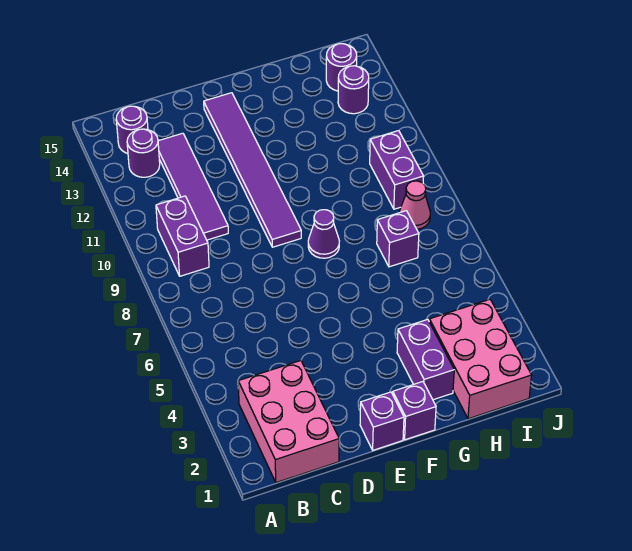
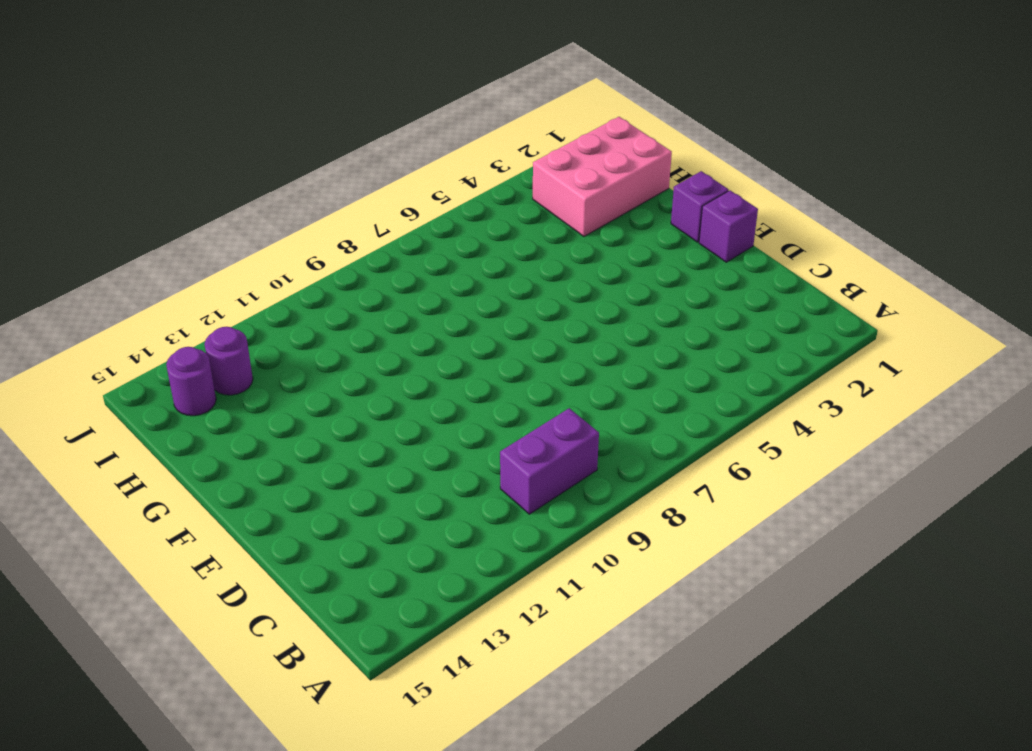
none -> pink brick B1:C3 level 1
none -> purple round brick B13 level 1
none -> purple round brick B14 level 1

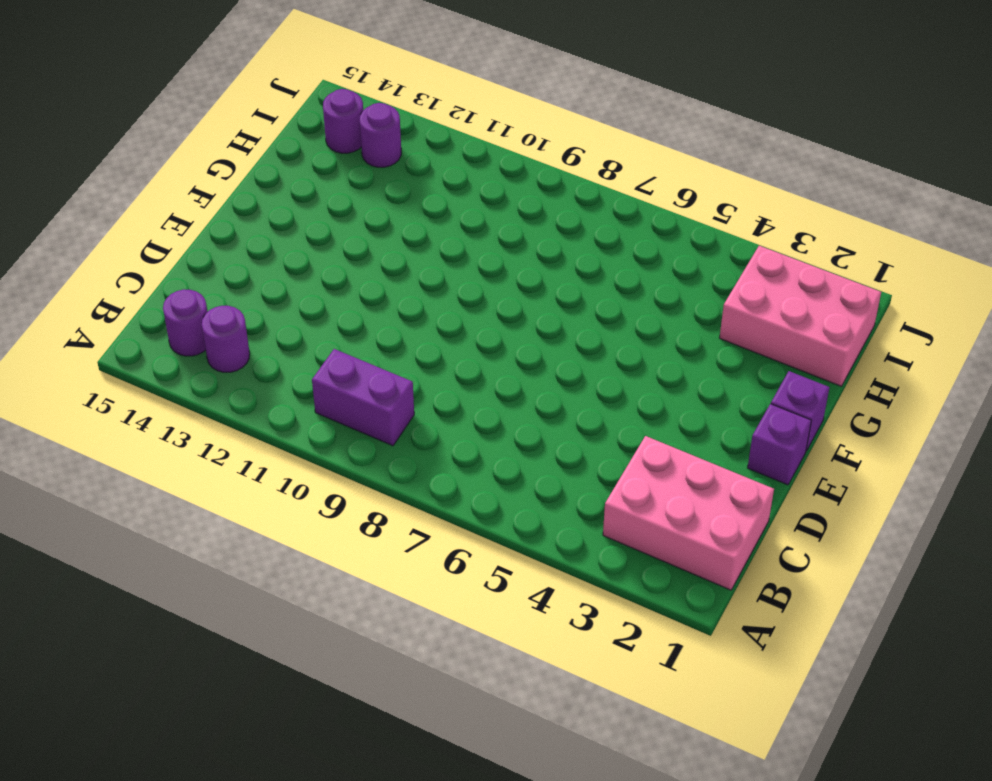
none -> purple tile C10:C13 level 1
none -> purple tile E9:E14 level 1
none -> purple cone F8 level 1

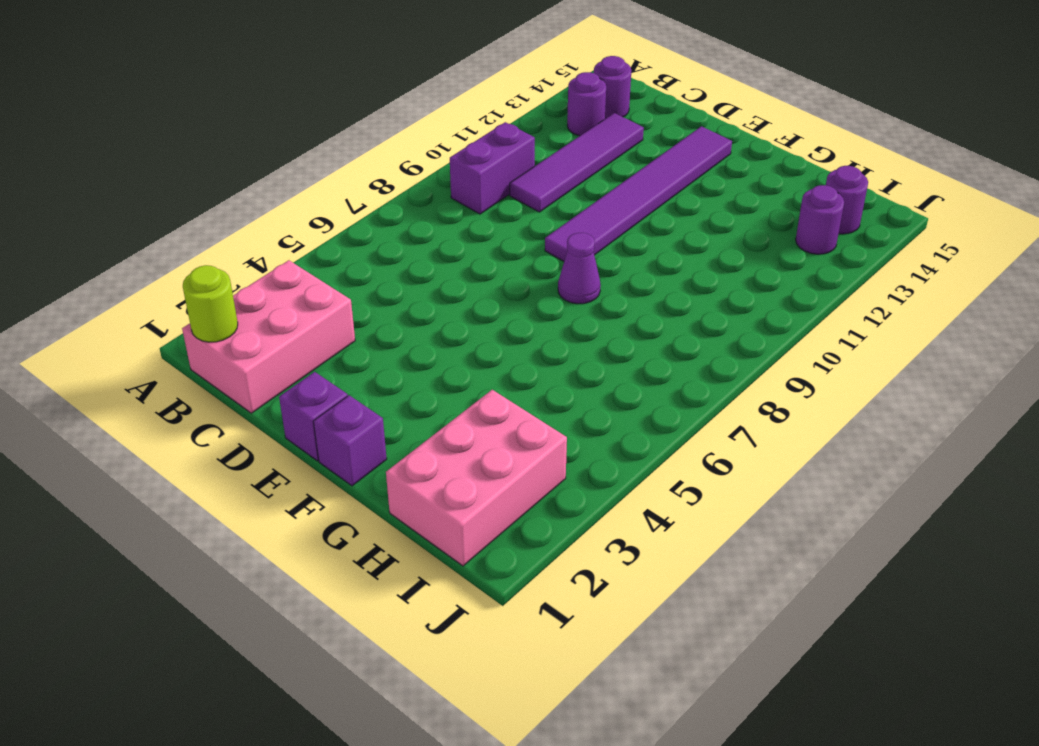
lime round brick B1 level 2 -> none
none -> purple brick G2:G3 level 1
none -> purple brick H7 level 1
none -> pink cone I8 level 1

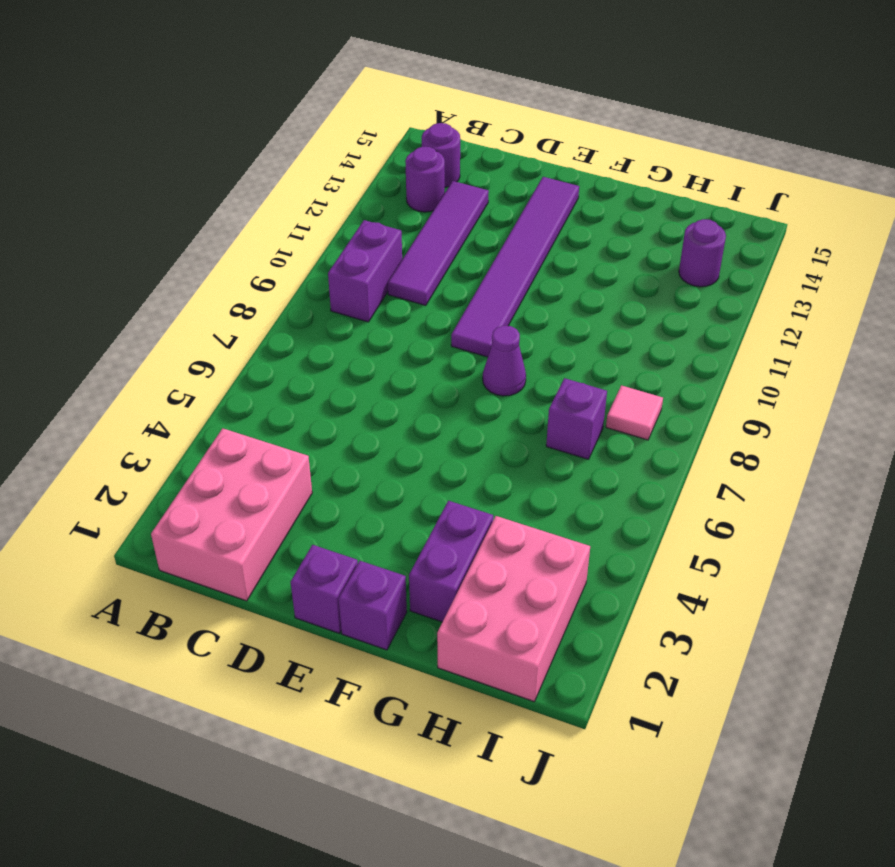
pink tile I8 level 1 -> pink cone I8 level 1
none -> purple brick I9:I10 level 1
none -> purple round brick I14 level 1

